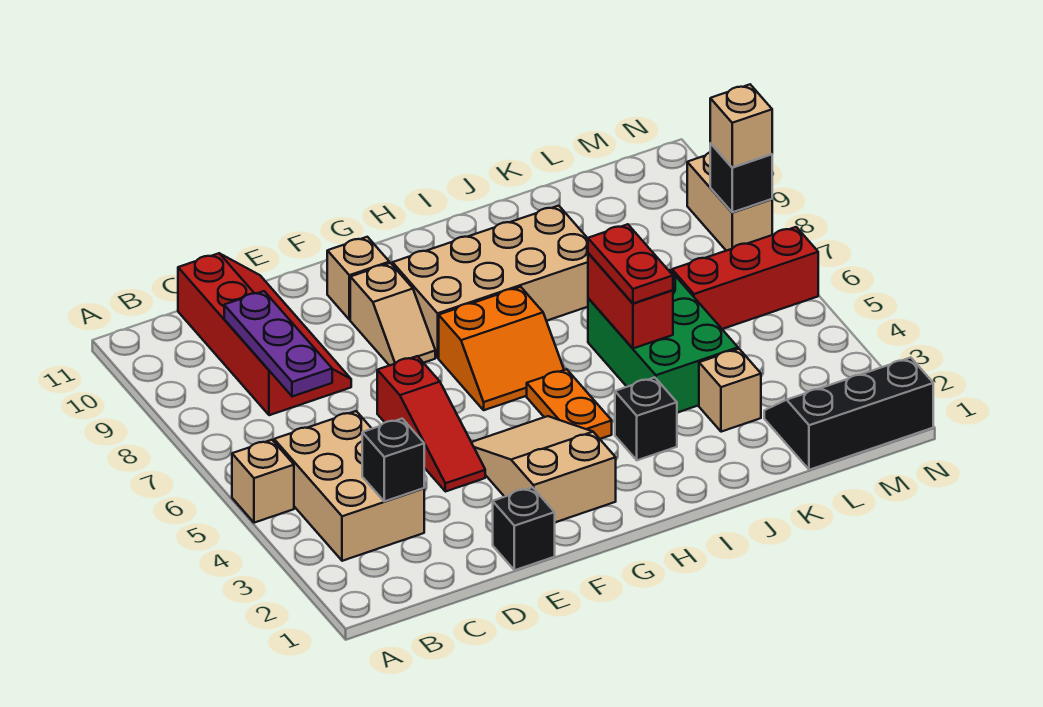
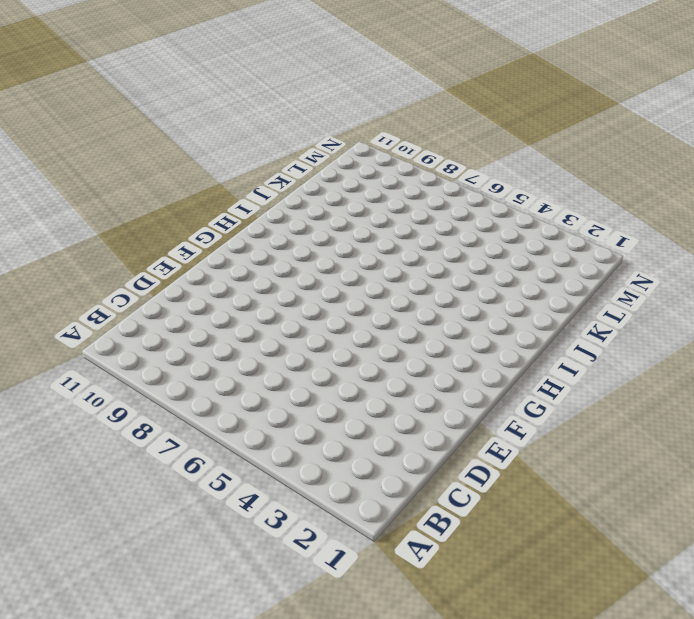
none -> tan brick A5 level 1
none -> tan brick B3:C5 level 1
none -> red slope C8:D11 level 1 top C

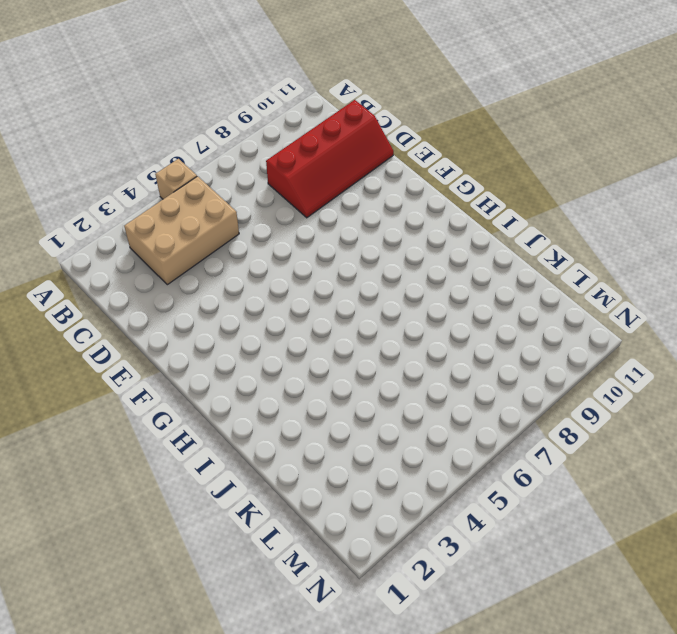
none -> black brick E1 level 1
none -> red slope E4:E6 level 1 top 6
none -> tan slope F2:G4 level 1 top 2

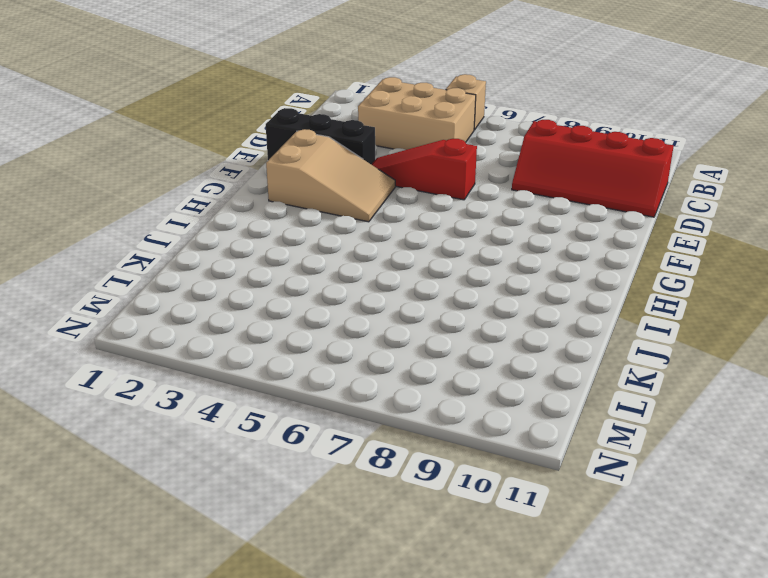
black brick E1:E3 level 1 -> black brick E1 level 1
none -> tan slope F8:F9 level 1 top 9
none -> tan brick F10 level 1
none -> orange slope G6:H7 level 1 top 7

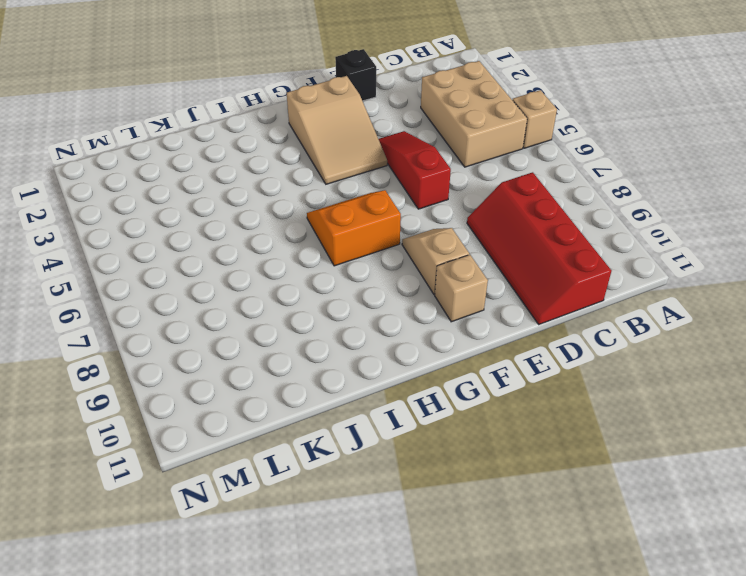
none -> tan brick G8:J9 level 1
none -> orange plate H4:H5 level 1
none -> black brick I3 level 1

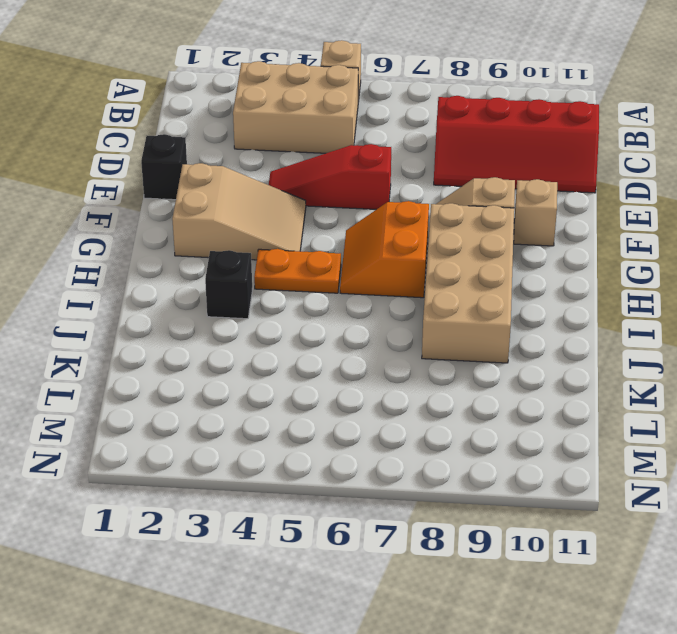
none -> green brick J4:K6 level 1
none -> tan brick K3 level 1
none -> black slope L1:N2 level 1 top 1

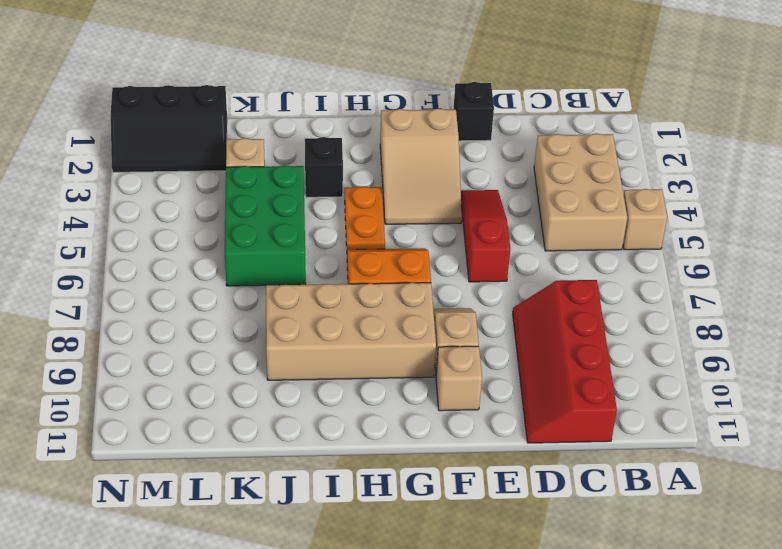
none -> red brick L6:N6 level 1
none -> tan brick N8:N9 level 1
none -> black brick C3 level 2

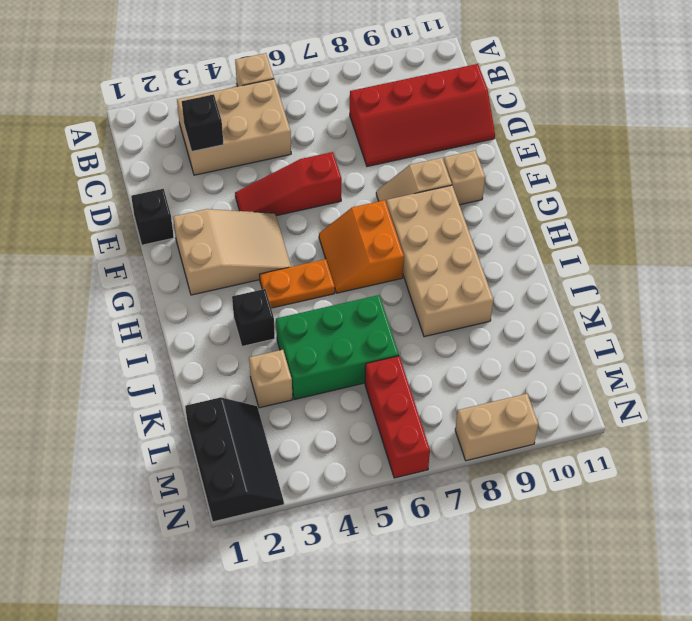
none -> purple plate C7:C9 level 2
none -> red brick J5:J6 level 2
none -> black brick N8 level 2

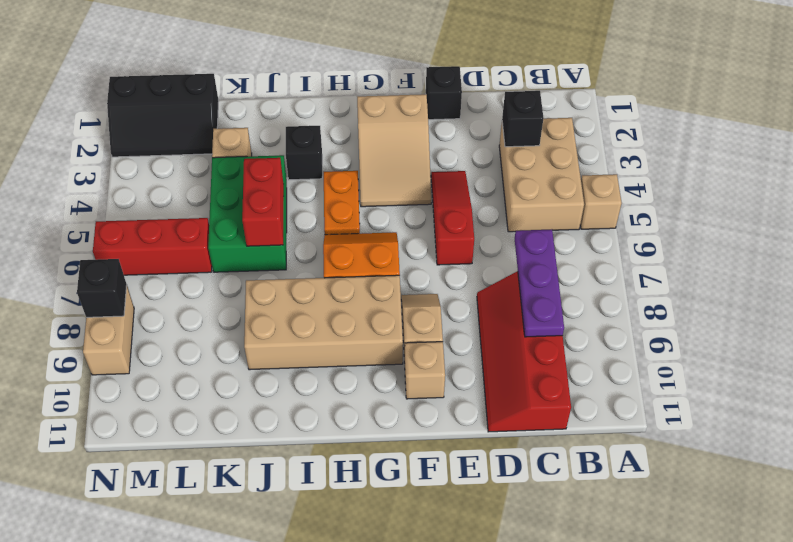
none -> red plate J5:J6 level 3
none -> tan brick N8 level 3

